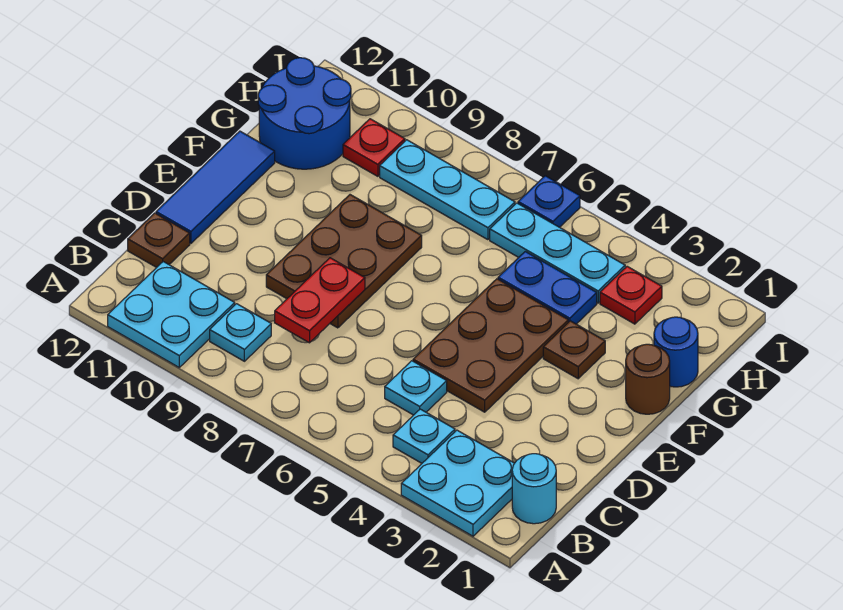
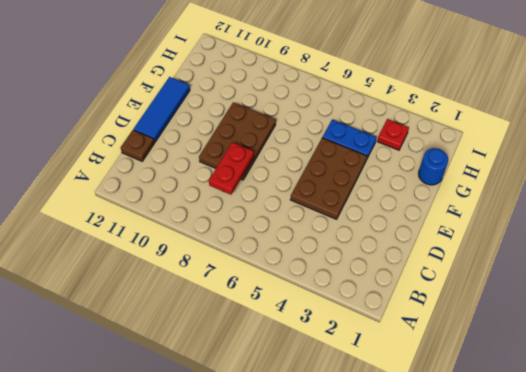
none -> cyan plate A2:B3 level 1
none -> cyan plate A10:B11 level 1
none -> cyan round brick B1 level 1

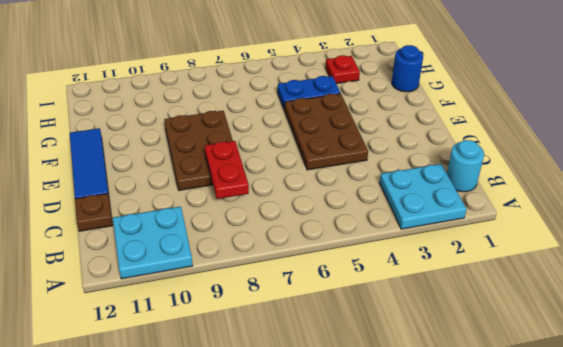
none -> cyan plate B4 level 1
none -> cyan plate B9 level 1
none -> cyan plate C5 level 1

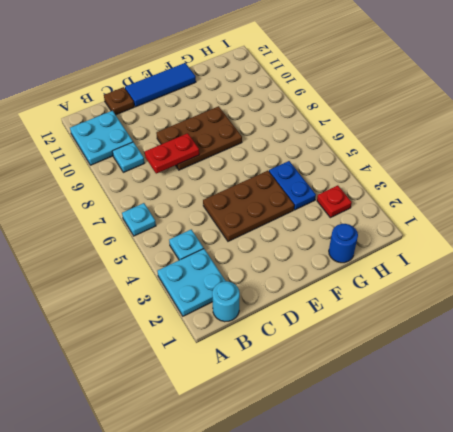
cyan plate A6 level 1 -> cyan plate C5 level 1
none -> brown round brick F1 level 1
none -> brown plate F3 level 1
none -> blue round brick G11:H12 level 1

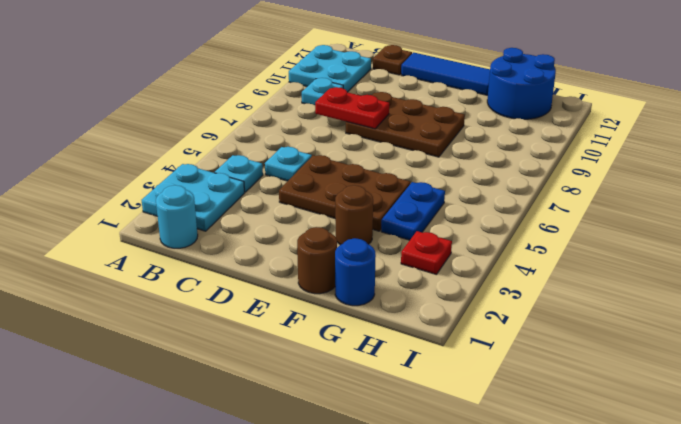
brown round brick F3 level 1 -> brown plate F3 level 1
none -> cyan plate H4:H6 level 1
none -> cyan plate H7:H9 level 1
none -> red plate H10 level 1

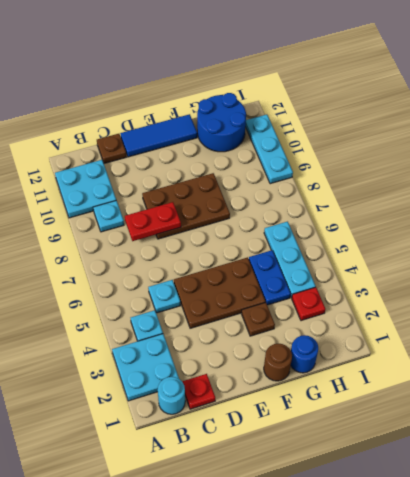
red plate C1 level 1 -> red plate H10 level 1
cyan plate I9:I11 level 1 -> cyan plate H7:H9 level 1
none -> blue plate I6 level 1

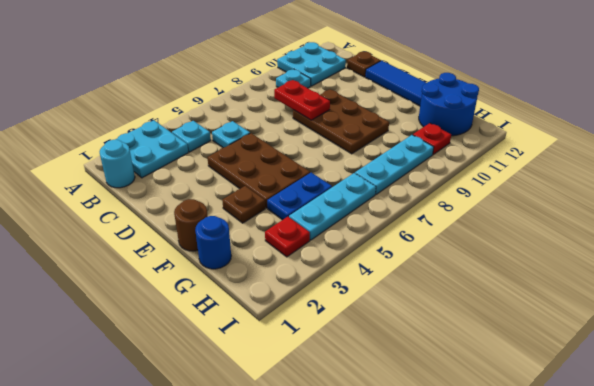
none -> blue plate I6 level 1

